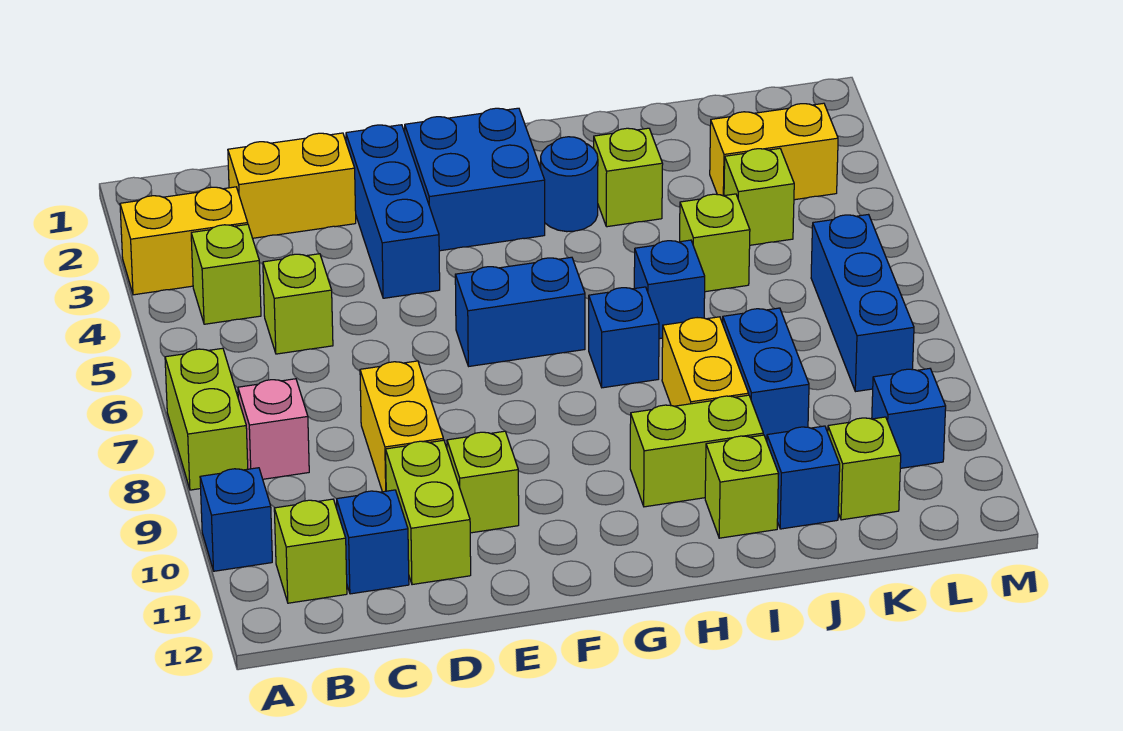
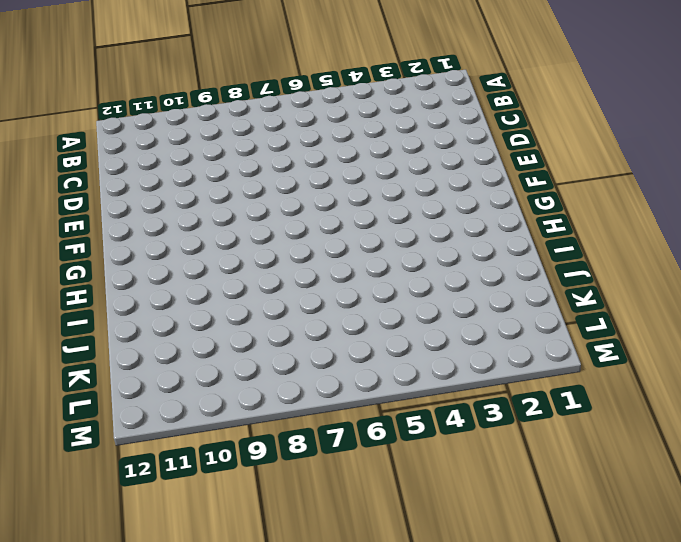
none -> yellow brick A3:B3 level 1
none -> lime brick A7:A8 level 1
none -> blue brick A10 level 1
none -> lime brick B4 level 1

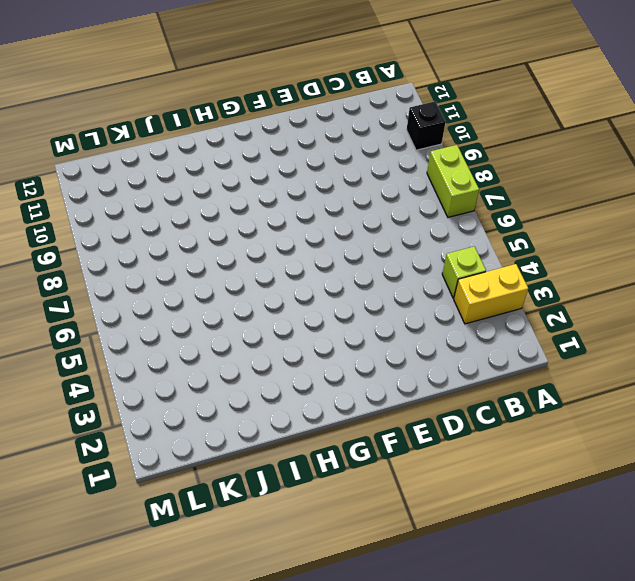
black brick A10 level 1 -> blue brick A10 level 1
none -> pink brick B8 level 1
none -> lime brick B11 level 1
none -> yellow brick C2:D2 level 1
none -> lime brick C5 level 1

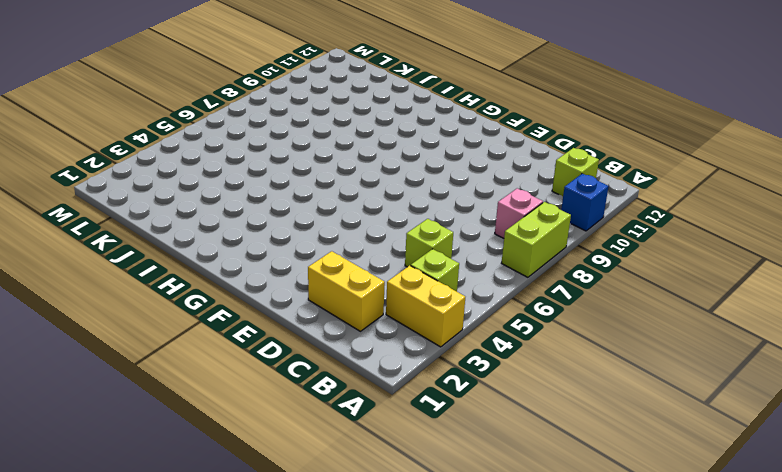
none -> blue brick C11 level 1
none -> yellow brick D8:D9 level 1
none -> lime brick D10:D11 level 1
none -> blue brick E2:E4 level 1

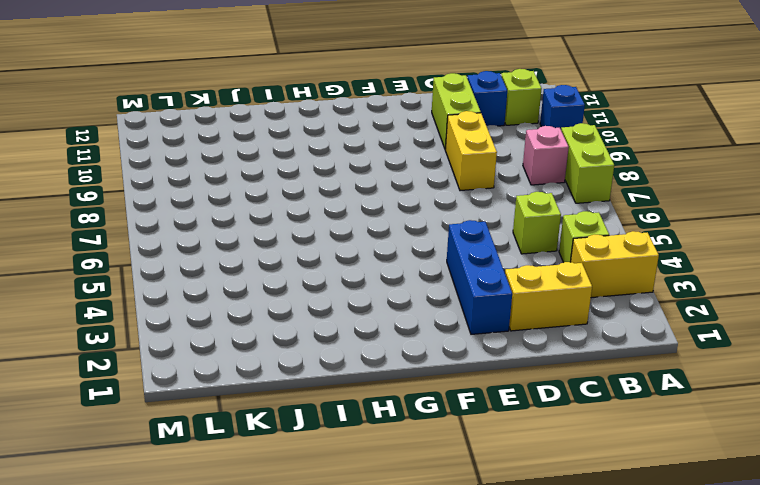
none -> lime brick E10 level 1
none -> blue brick F2:G3 level 1
none -> blue brick F6:G6 level 1
none -> blue round brick H3 level 1

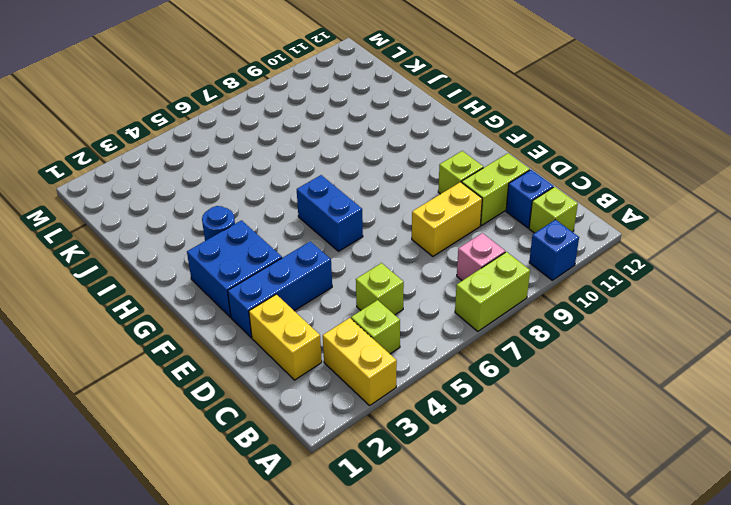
none -> blue brick H7 level 1
none -> lime brick H10:I10 level 1
none -> lime brick I3 level 1
none -> blue brick I6 level 1

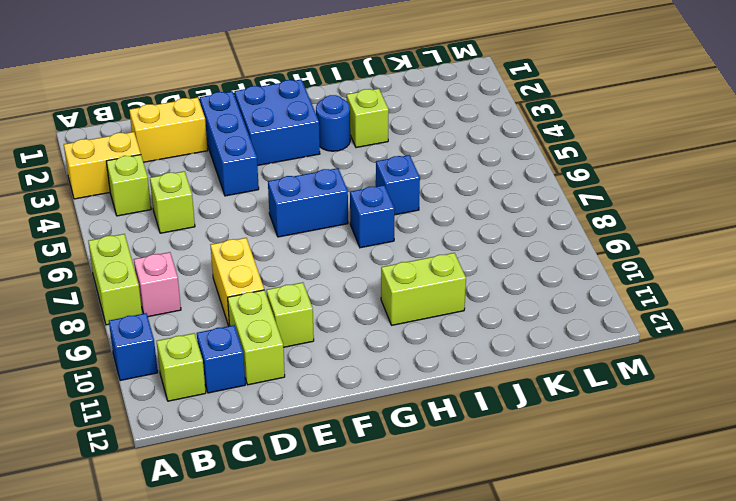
none -> yellow brick I8:I9 level 1
none -> lime brick I11 level 1
none -> lime brick J5 level 1
none -> blue brick J8:J9 level 1

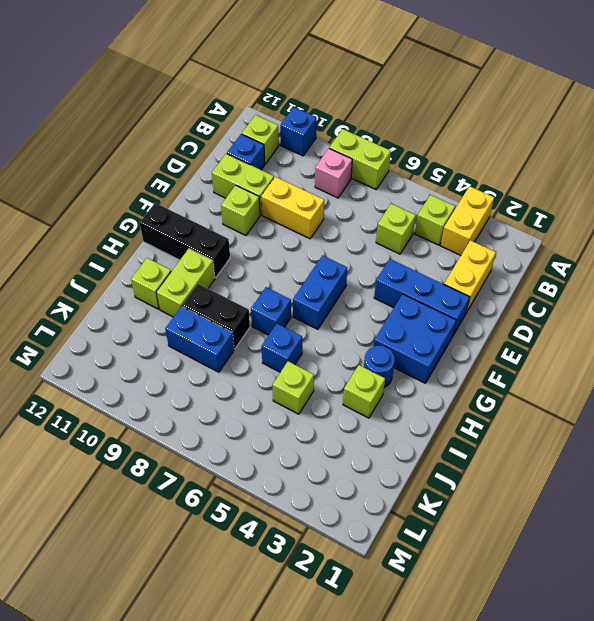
black brick G10:G12 level 1 -> none
black brick I8:I9 level 1 -> yellow brick I8:I9 level 1
none -> blue brick J11 level 1
none -> yellow brick K3:L3 level 1
none -> lime brick K4 level 1
none -> lime brick K11 level 1

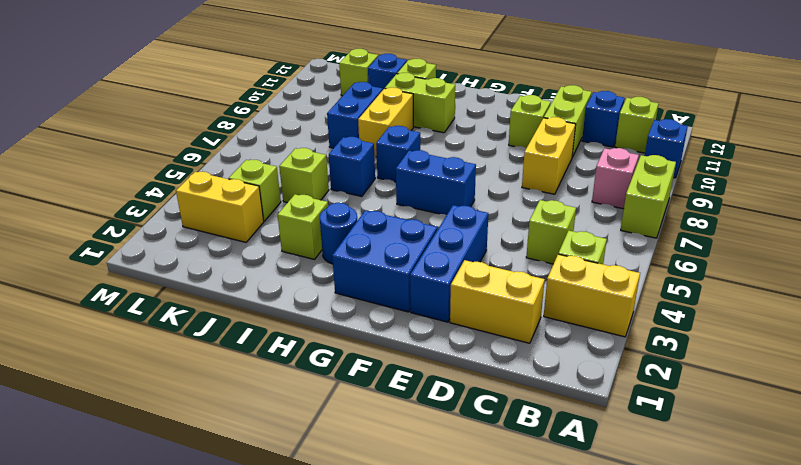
none -> blue brick L6:L8 level 1
none -> blue brick L10 level 1

